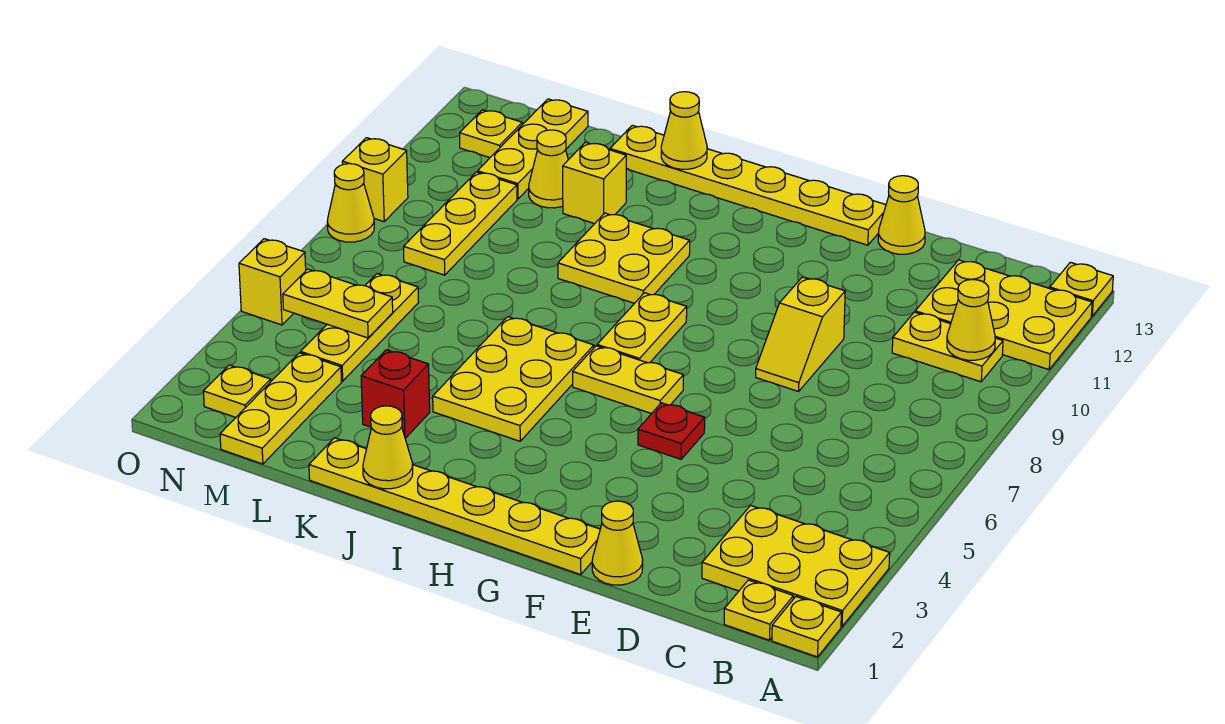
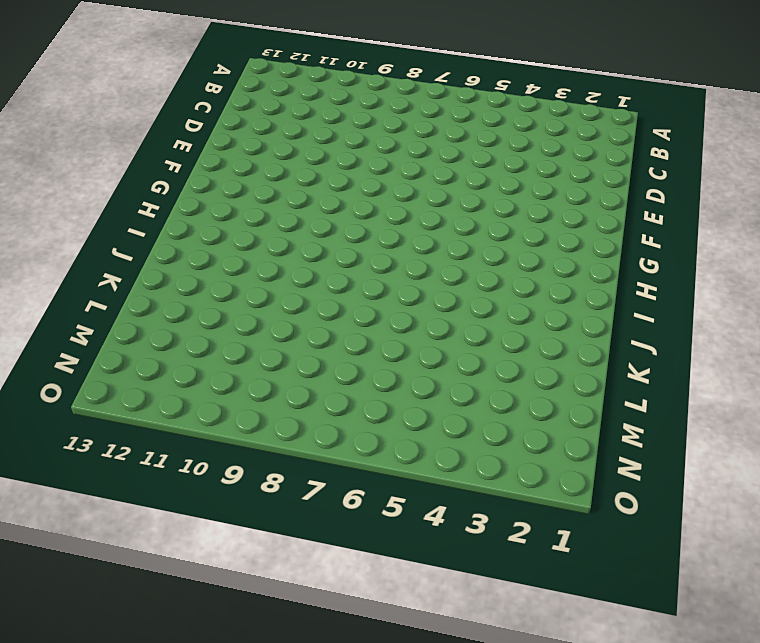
none -> yellow plate A1 level 1
none -> yellow plate A2:C3 level 1
none -> yellow plate A11:C12 level 1
none -> yellow plate A13 level 1

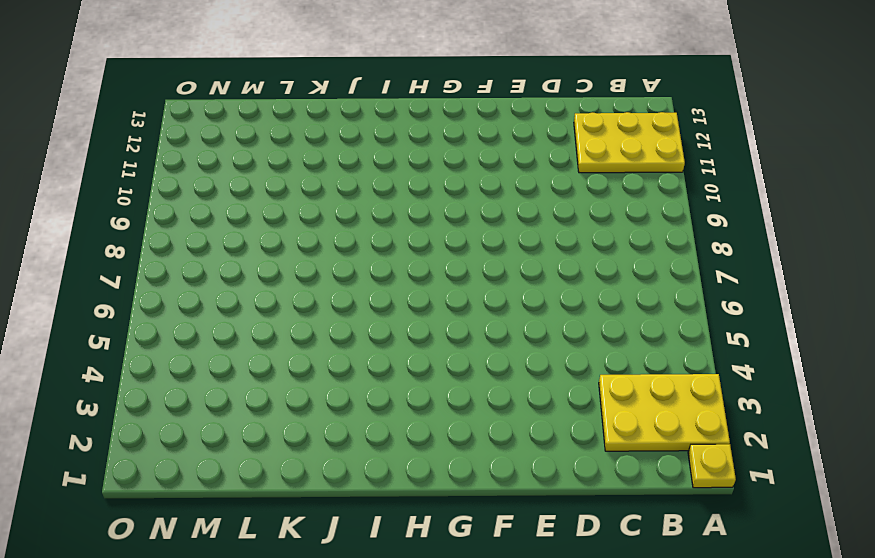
none -> yellow plate A13 level 1
none -> yellow plate B1 level 1
none -> yellow plate B10:C10 level 1
none -> yellow cone E1 level 1

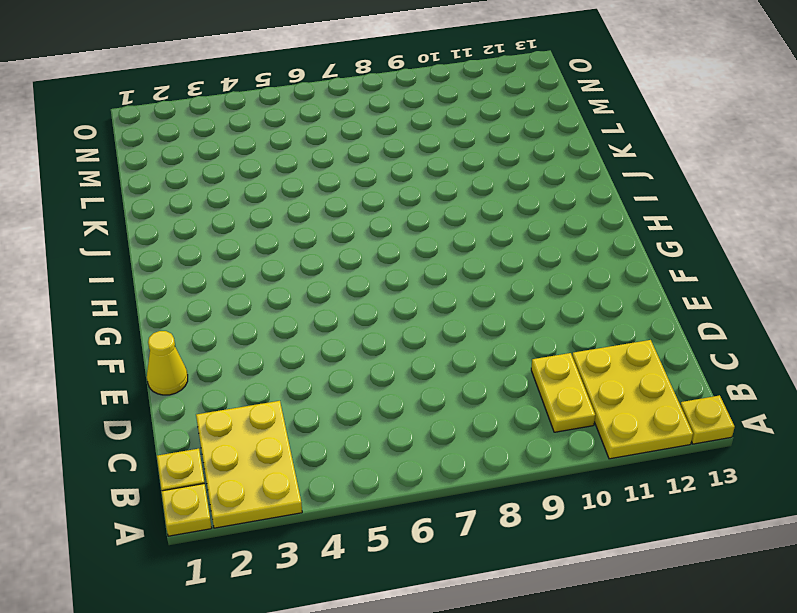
none -> yellow slope E8:E9 level 1 top 9
none -> yellow cone E13 level 1
none -> yellow plate F1:K1 level 1
none -> red plate F5 level 1

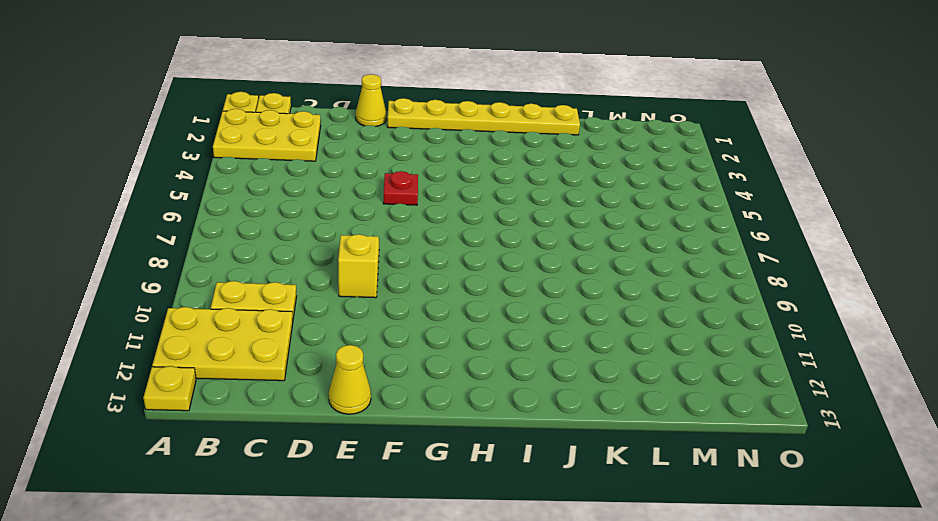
none -> yellow plate F13:K13 level 1
none -> yellow plate G6:H6 level 1
none -> yellow plate H7:H8 level 1
none -> yellow plate I4:J6 level 1

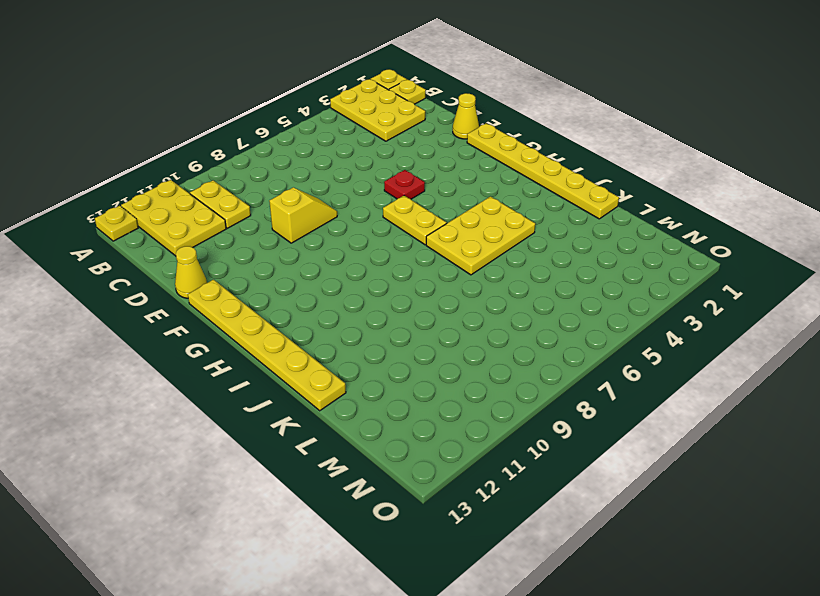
none -> yellow plate H7:H8 level 1
none -> yellow plate I9:J10 level 1
none -> red brick K3 level 1
none -> yellow brick K11 level 1

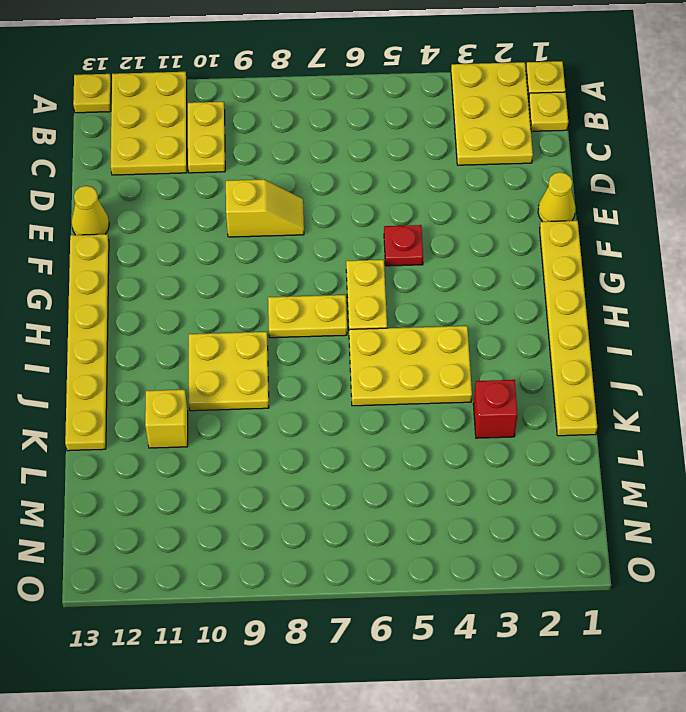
none -> yellow cone L11 level 1
none -> yellow plate M1:M3 level 1
none -> yellow plate M4:M6 level 1
none -> yellow plate M8:M10 level 1

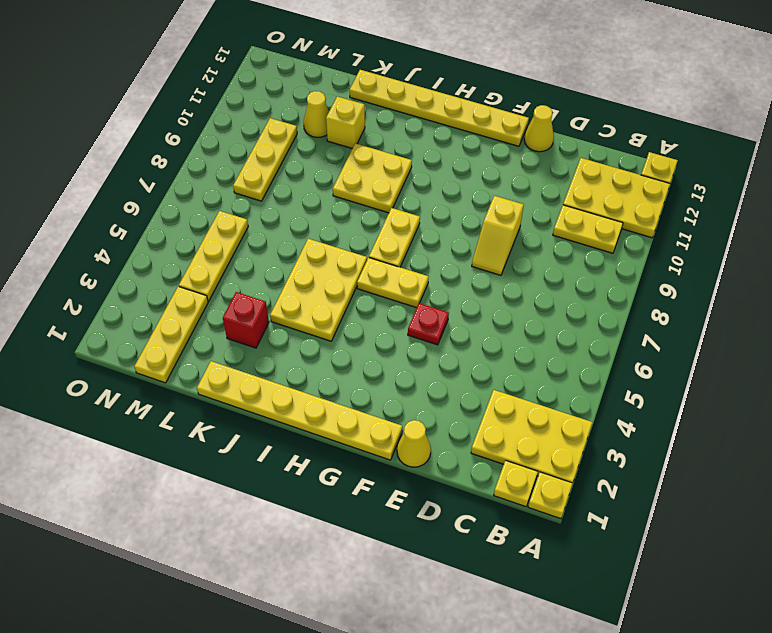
none -> yellow plate M11:M13 level 1
none -> yellow plate N2 level 1
none -> yellow plate N12 level 1
none -> yellow brick O5 level 1

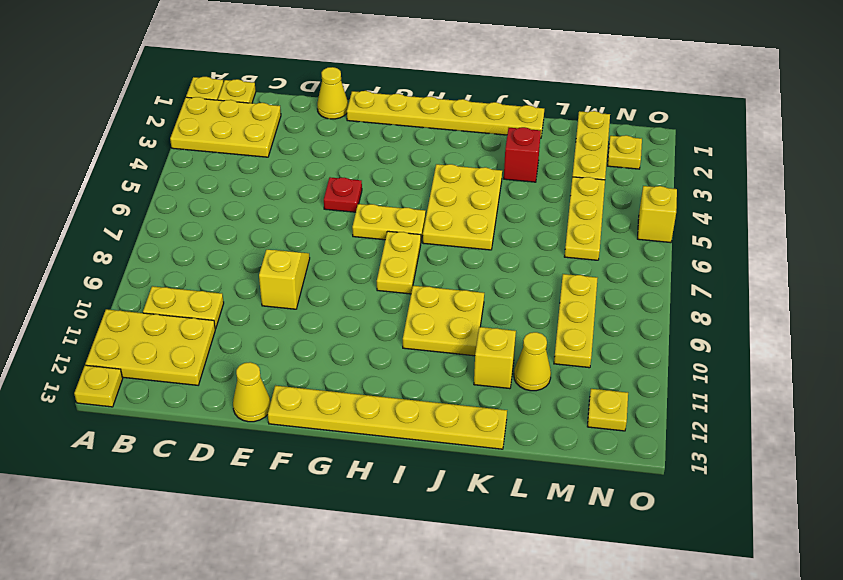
none -> yellow plate M11:M13 level 1
none -> yellow cone O8 level 1
none -> yellow brick O9 level 1
none -> yellow cone B10 level 2

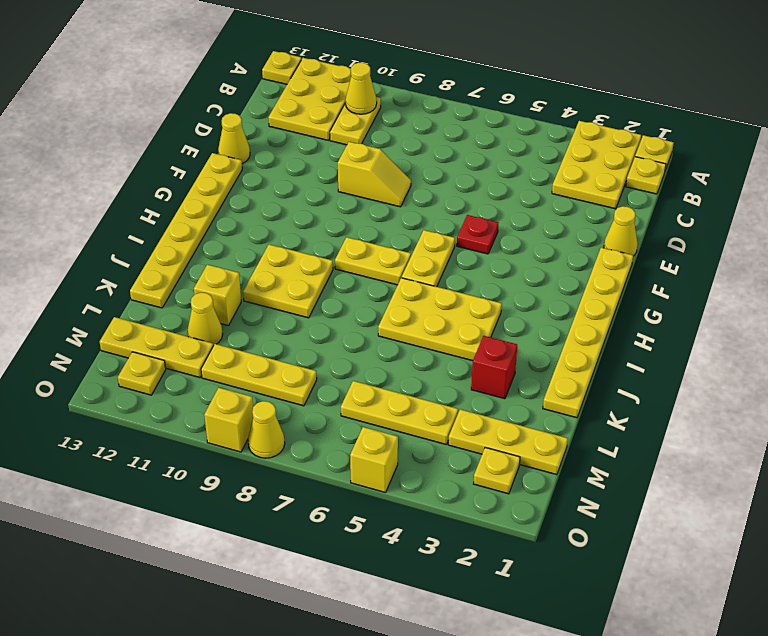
none -> yellow cone J1 level 2
none -> yellow cone J13 level 2
none -> yellow plate M5:N5 level 2

